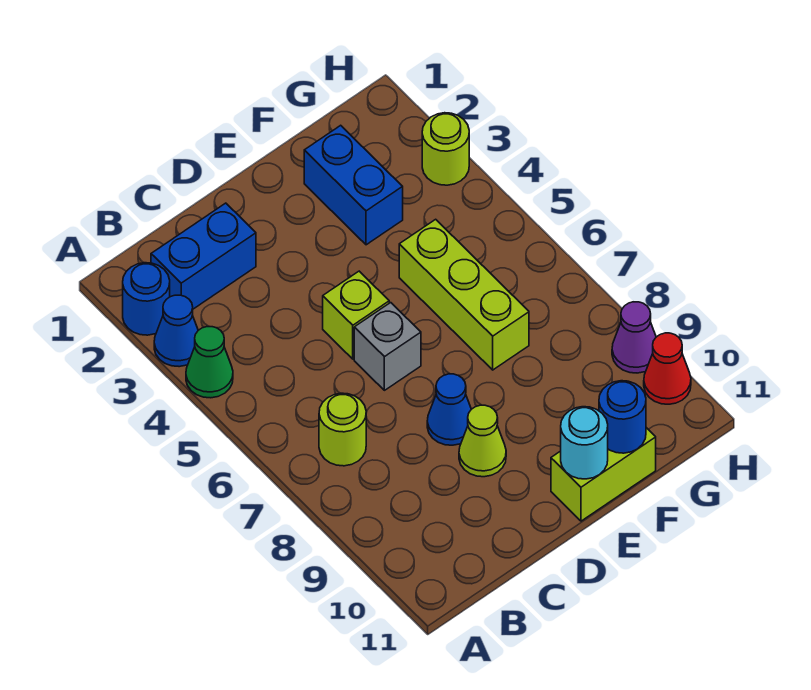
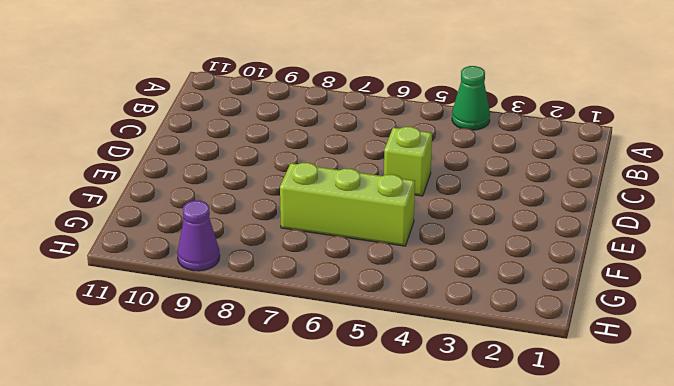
none -> blue round brick A2 level 1
none -> blue cone A3 level 1
none -> blue brick B2:C2 level 1

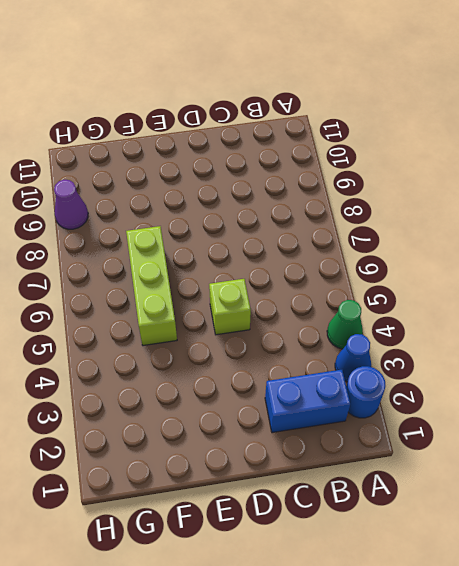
none -> lime round brick B7 level 1
none -> grey brick D6 level 1
none -> blue cone D8 level 1

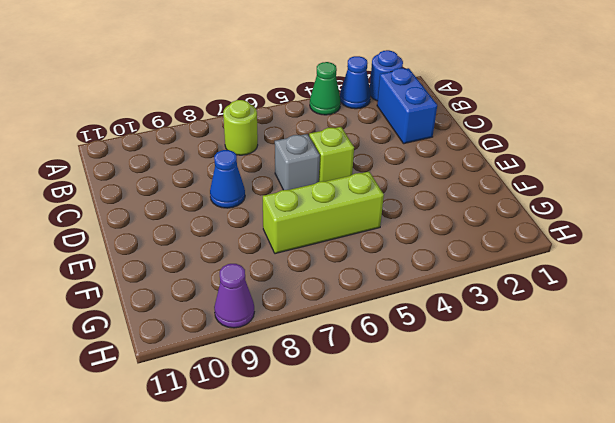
none -> lime cone D9 level 1
none -> lime brick E11:F11 level 1
none -> blue brick F2:F3 level 1

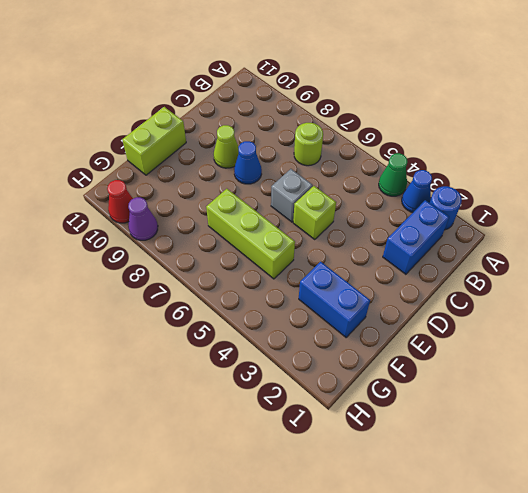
none -> lime round brick H3 level 1
none -> cyan round brick E11 level 2
none -> blue round brick F11 level 2

